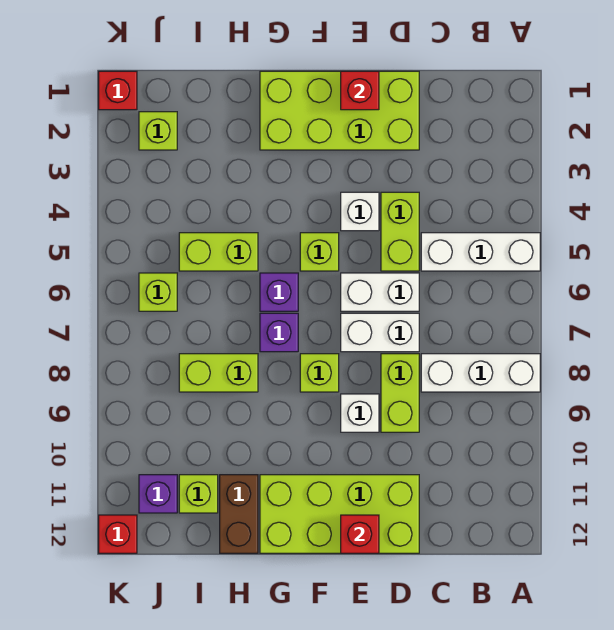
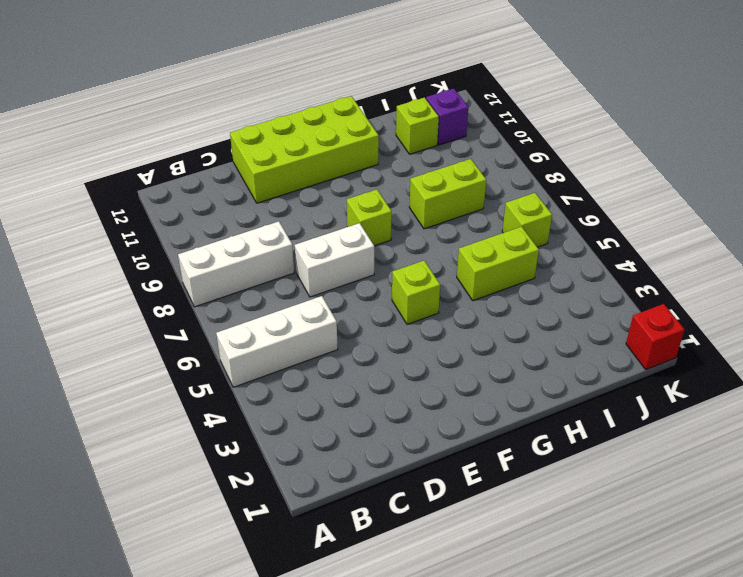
none -> lime brick D1:G2 level 1
none -> lime brick D4:D5 level 1
none -> white brick D6:E6 level 1

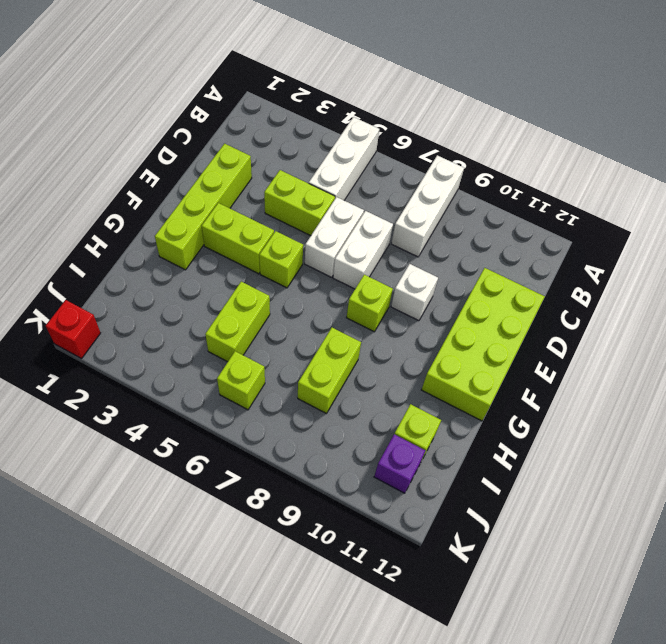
lime brick D2:G2 level 1 -> lime brick D1:G2 level 1
lime brick F3:F4 level 1 -> lime brick D8:D9 level 1
none -> white brick E4 level 1
none -> purple brick G6 level 1
none -> purple brick G7 level 1

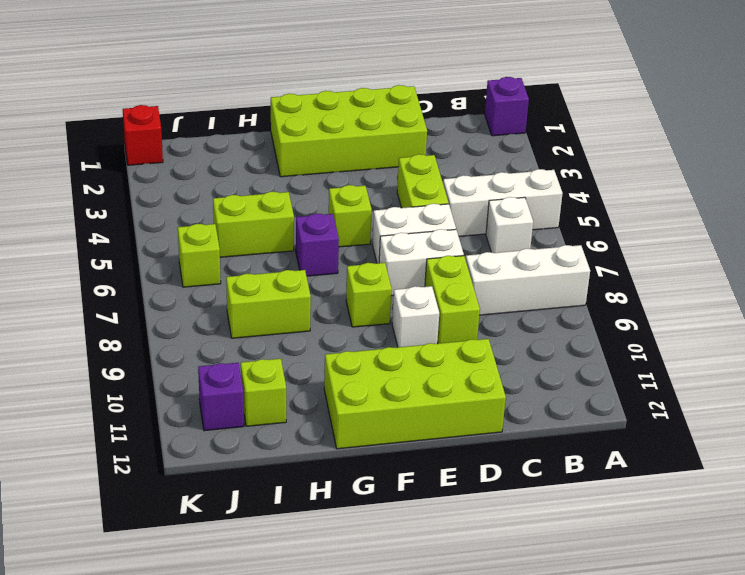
purple brick A1 level 1 -> purple brick G7 level 1
white brick B6 level 1 -> white brick E4 level 1
none -> brown brick H11:H12 level 1
none -> lime brick J2 level 1
none -> red brick K12 level 1

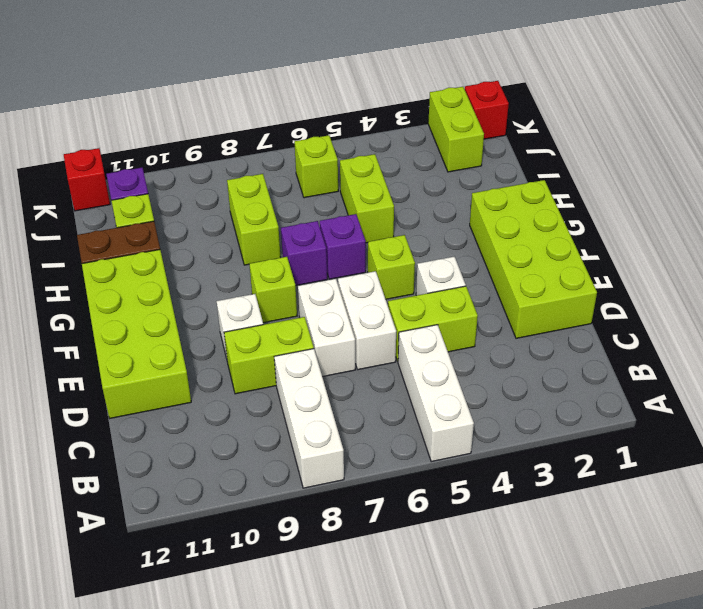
lime brick J2:K2 level 1 -> lime brick J2 level 1
none -> red brick E1 level 2
none -> red brick E12 level 2

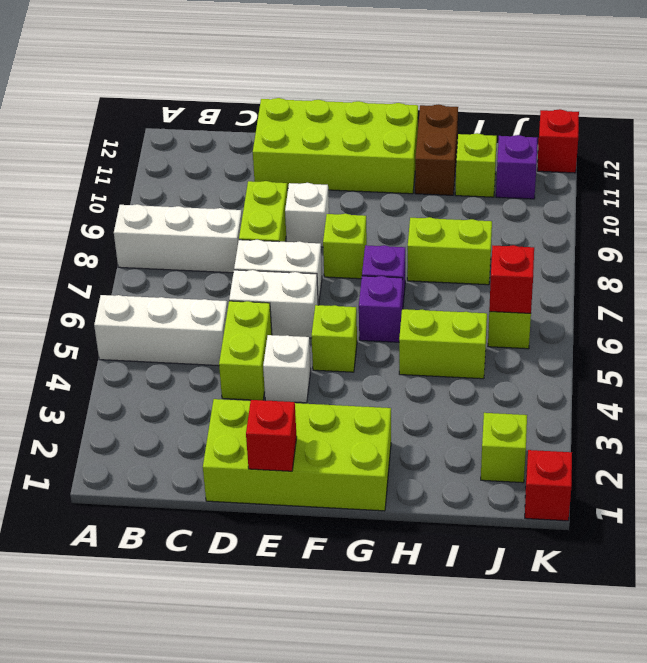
red brick J6 level 2 -> red brick E12 level 2

